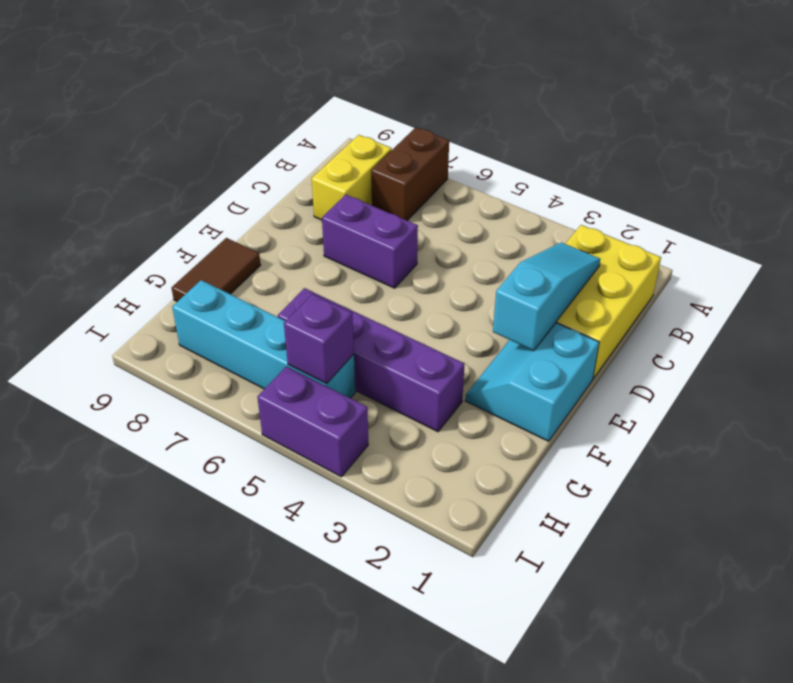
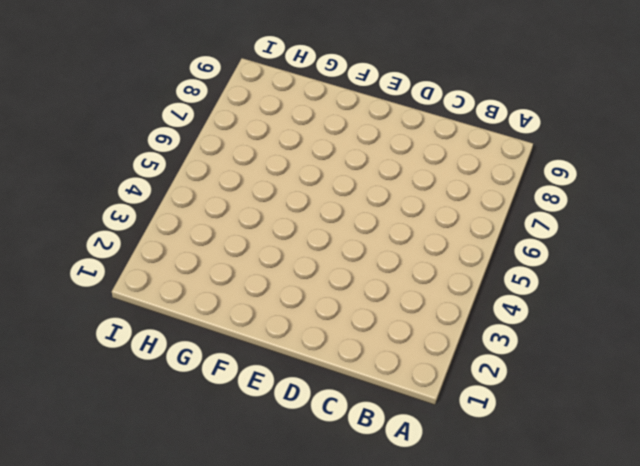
none -> brown brick A7:B7 level 1
none -> yellow brick B1:D2 level 1

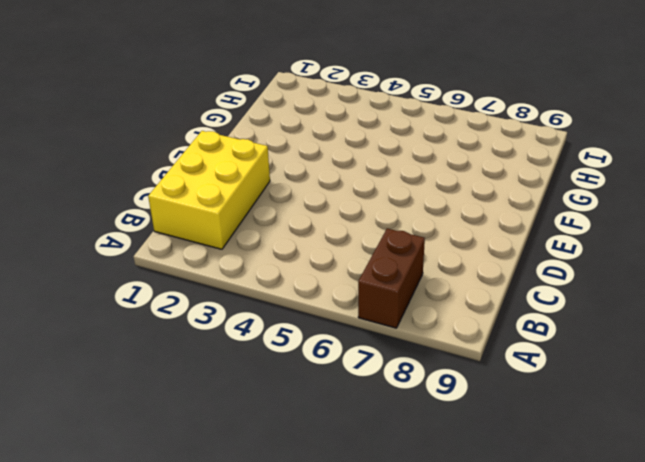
none -> yellow brick B8:C8 level 1
none -> purple brick D6:D7 level 1

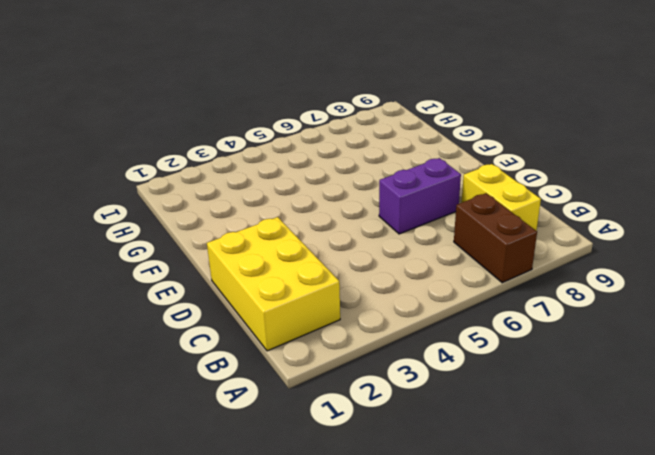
none -> cyan slope E1:F2 level 1 top 1
none -> brown tile F9:G9 level 1

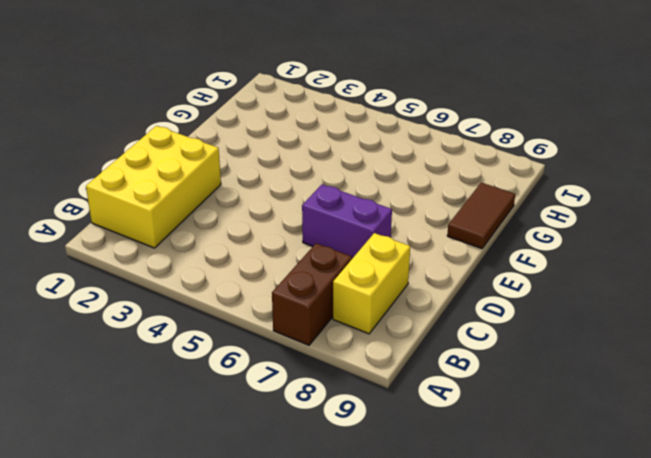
none -> cyan slope E1:F2 level 1 top 1
none -> purple brick G3:G6 level 1

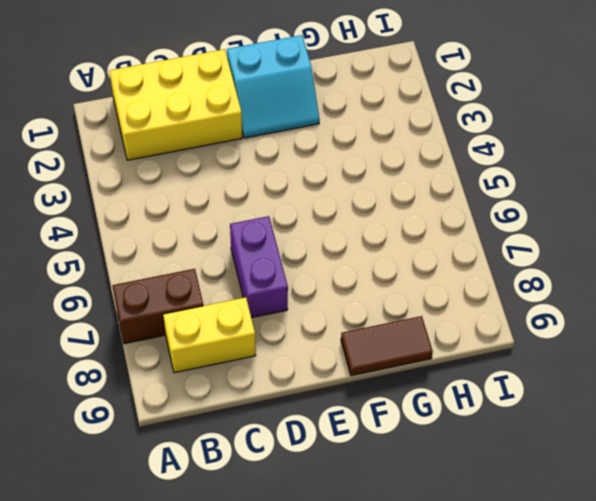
none -> purple brick G3:G6 level 1
none -> cyan brick H5:H8 level 1

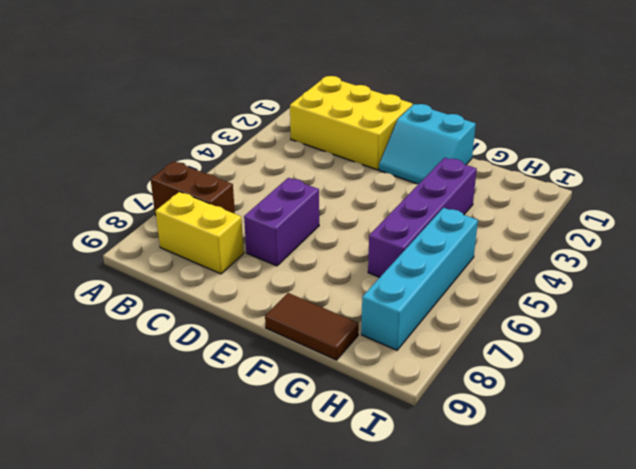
none -> purple brick I4:I5 level 1
none -> cyan slope C2:E2 level 2 top E

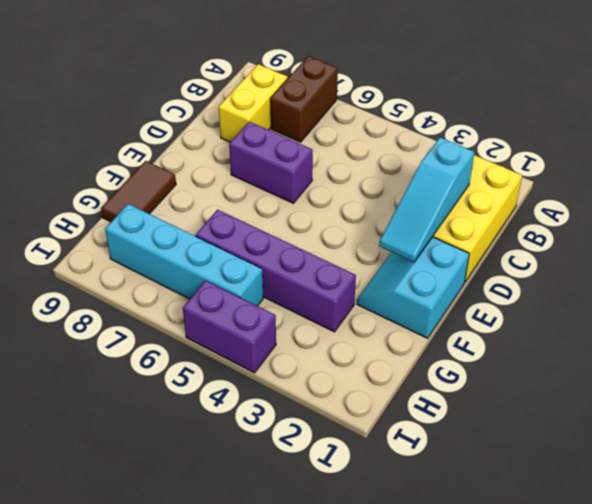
cyan slope C2:E2 level 2 top C -> cyan slope C2:E2 level 2 top E
none -> purple brick H5 level 2

